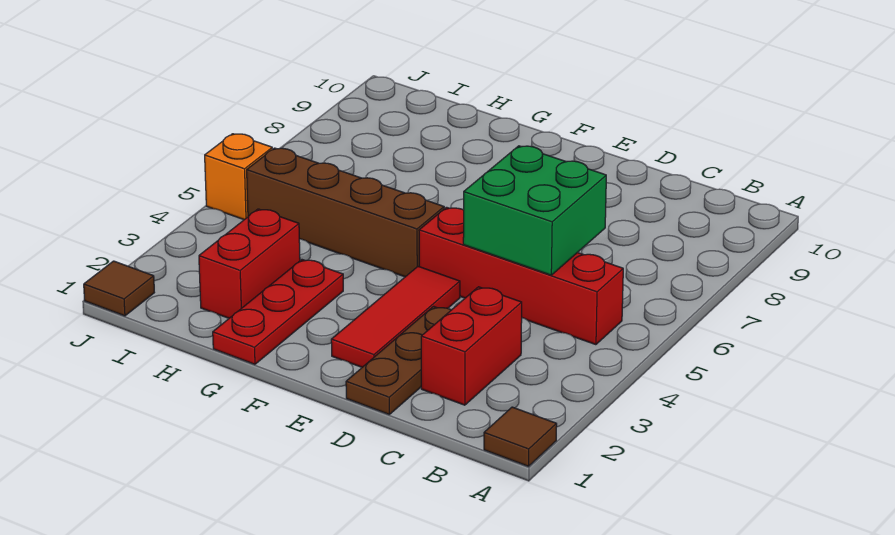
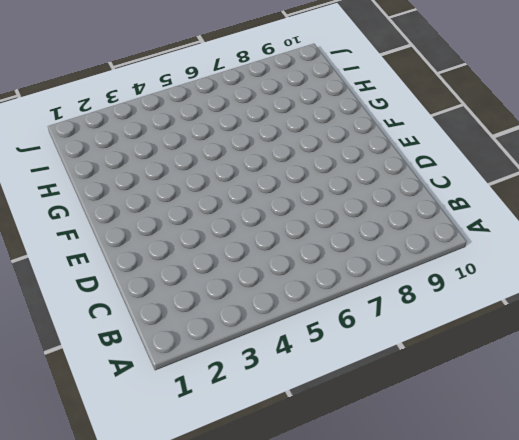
none -> brown tile A1 level 1
none -> red brick B5:E5 level 1

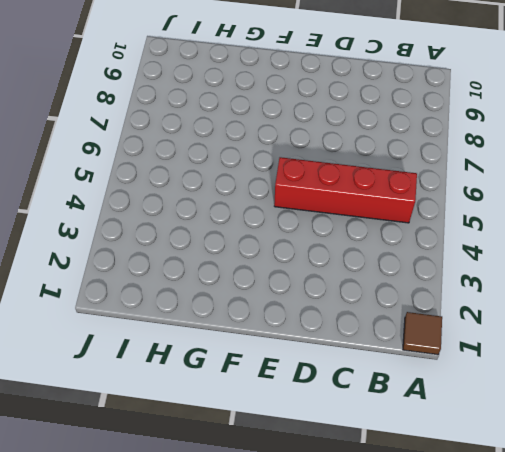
none -> red brick C2:C3 level 1
none -> brown plate D1:D3 level 1

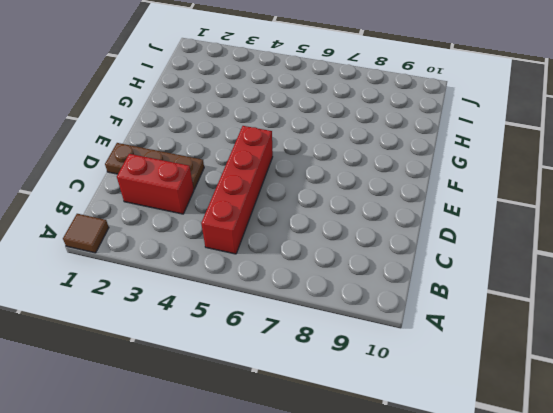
none -> red tile E2:E4 level 1
none -> brown brick F5:I5 level 1

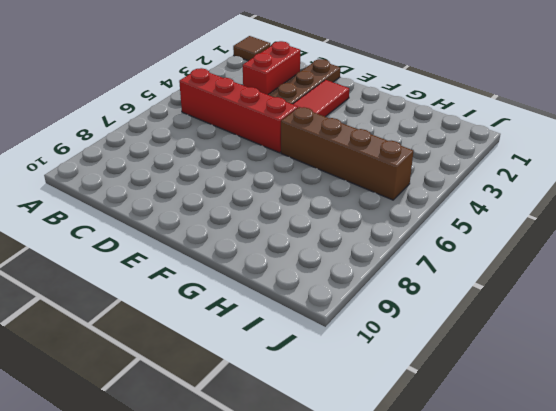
none -> red plate G1:G3 level 1
none -> red brick H2:H3 level 1

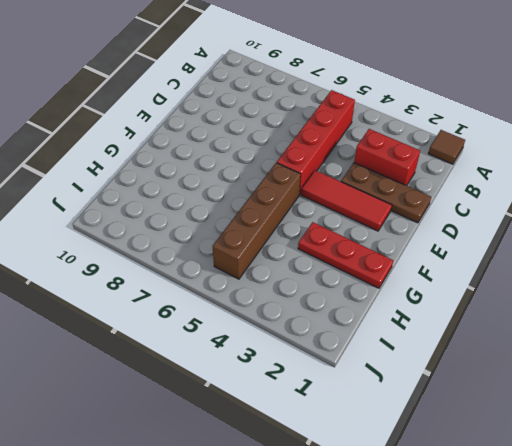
none -> red brick H2:H3 level 1
none -> brown tile J1 level 1

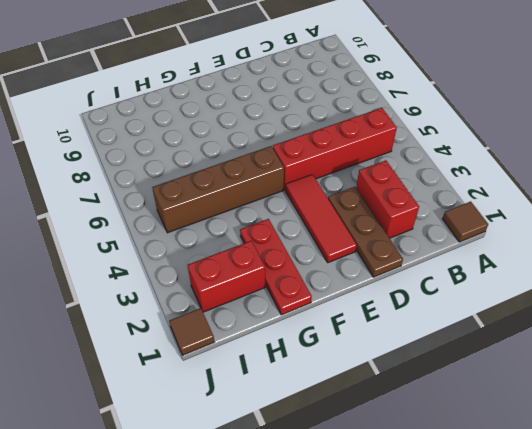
red brick H2:I2 level 1 -> red brick H2:H3 level 1
none -> orange brick J5 level 1
none -> green brick C5:D6 level 2

